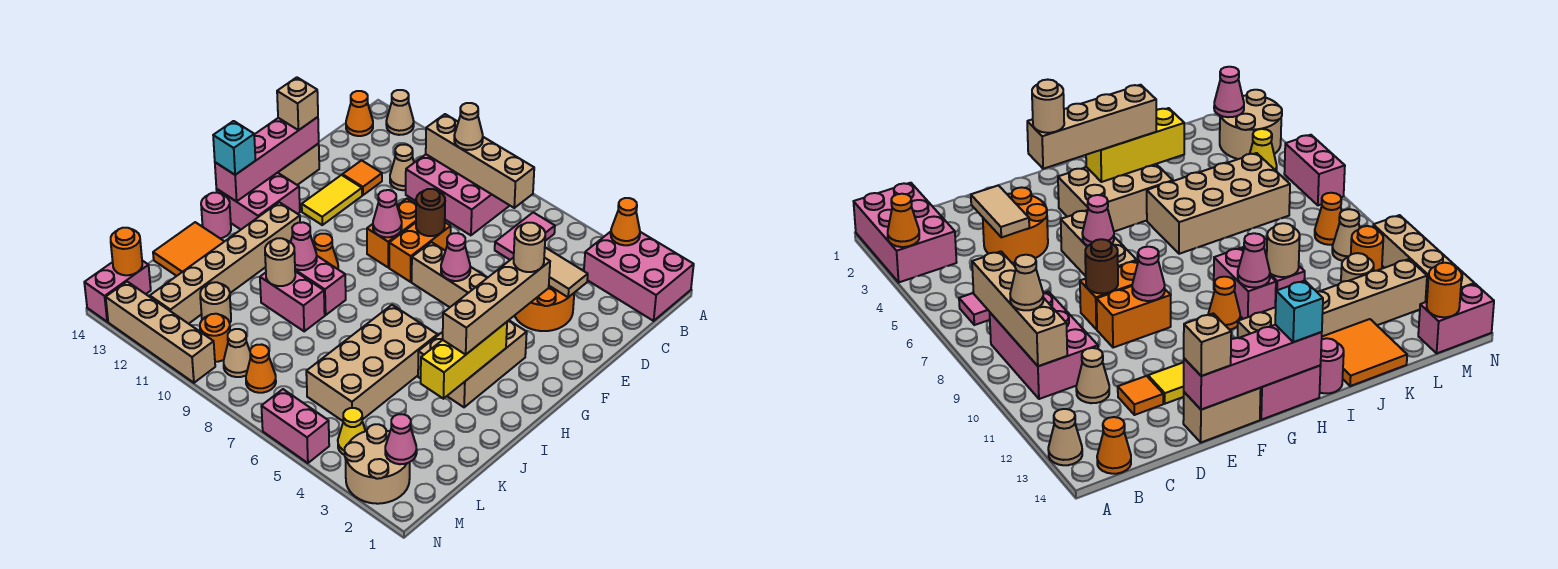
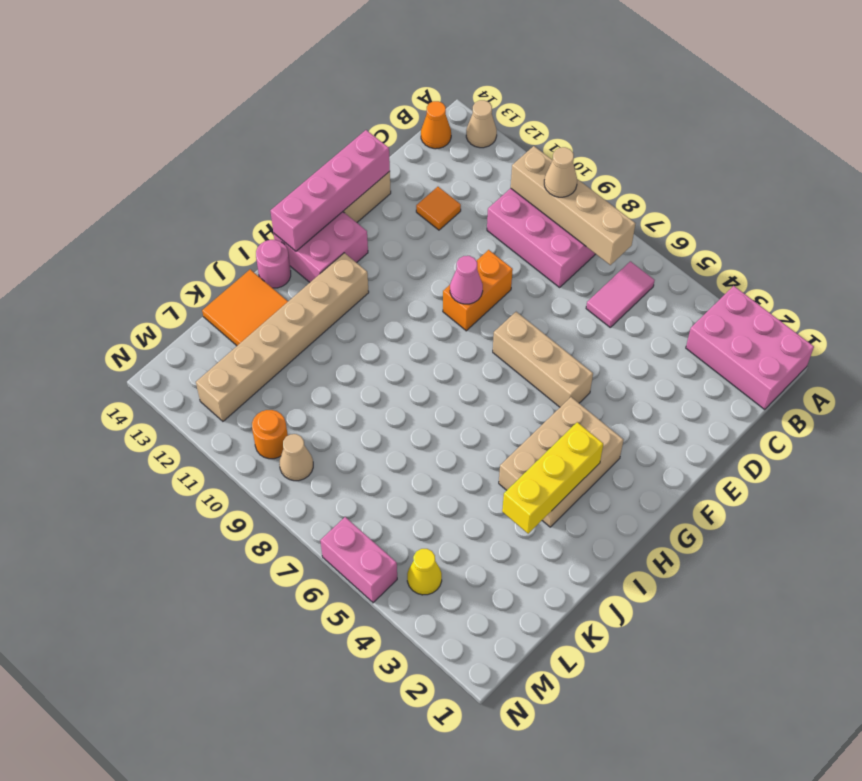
none -> tan cone C11 level 1
none -> orange round brick D3:E4 level 1
none -> orange brick E8:F8 level 1
none -> yellow tile E12:F12 level 1

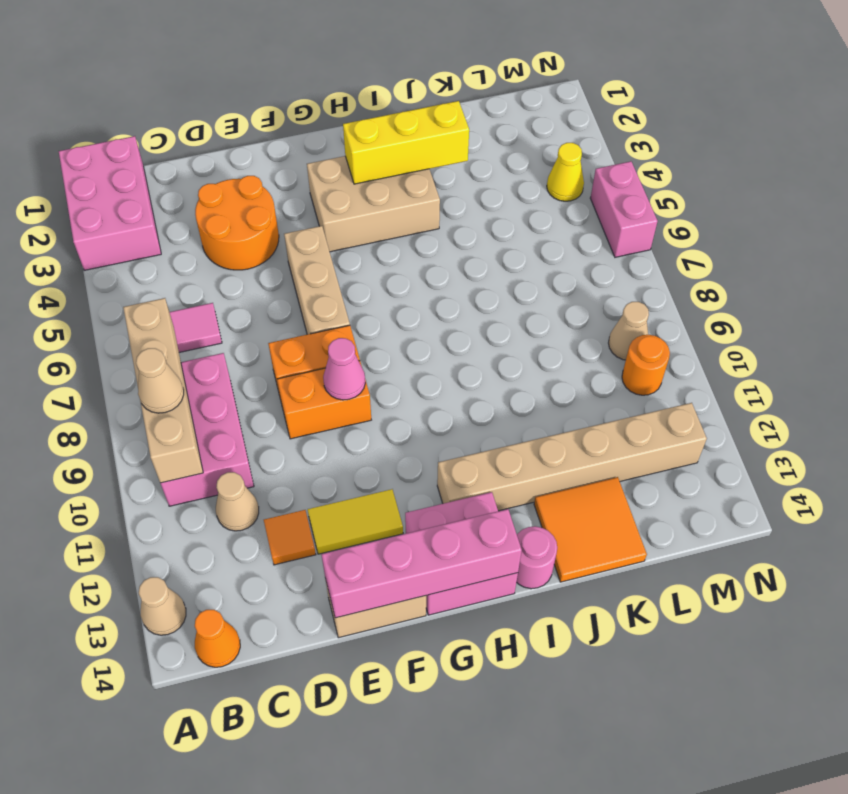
none -> orange cone H10 level 1
none -> tan brick I5:L6 level 1
none -> pink brick I9:I10 level 1
none -> pink brick J9:J10 level 1

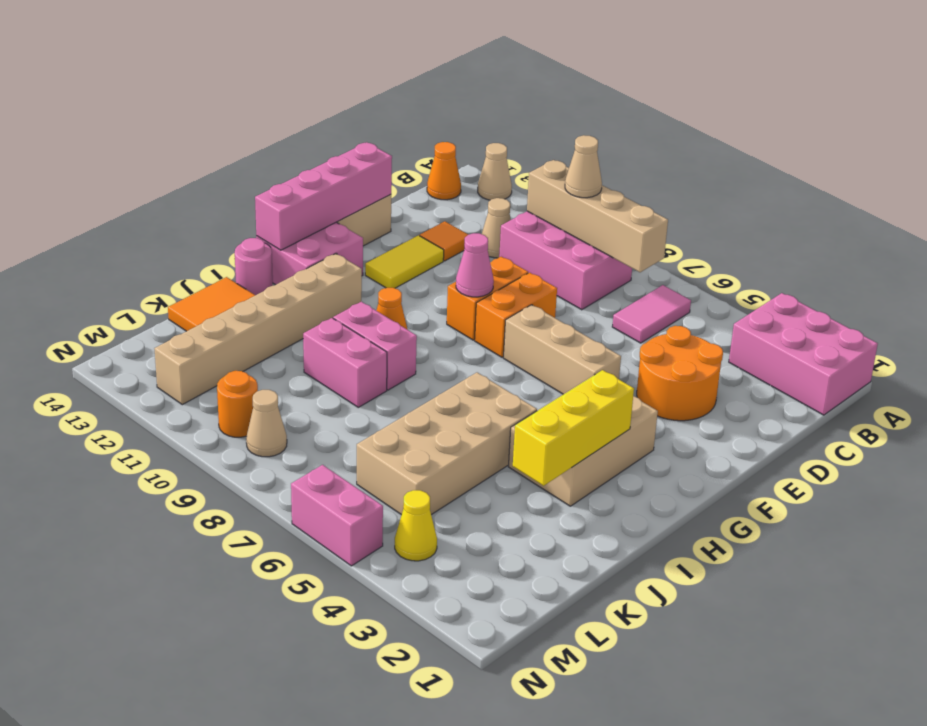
none -> tan round brick L11 level 1
none -> tan round brick M2:N3 level 1
none -> orange cone M8 level 1
none -> pink brick M14:N14 level 1

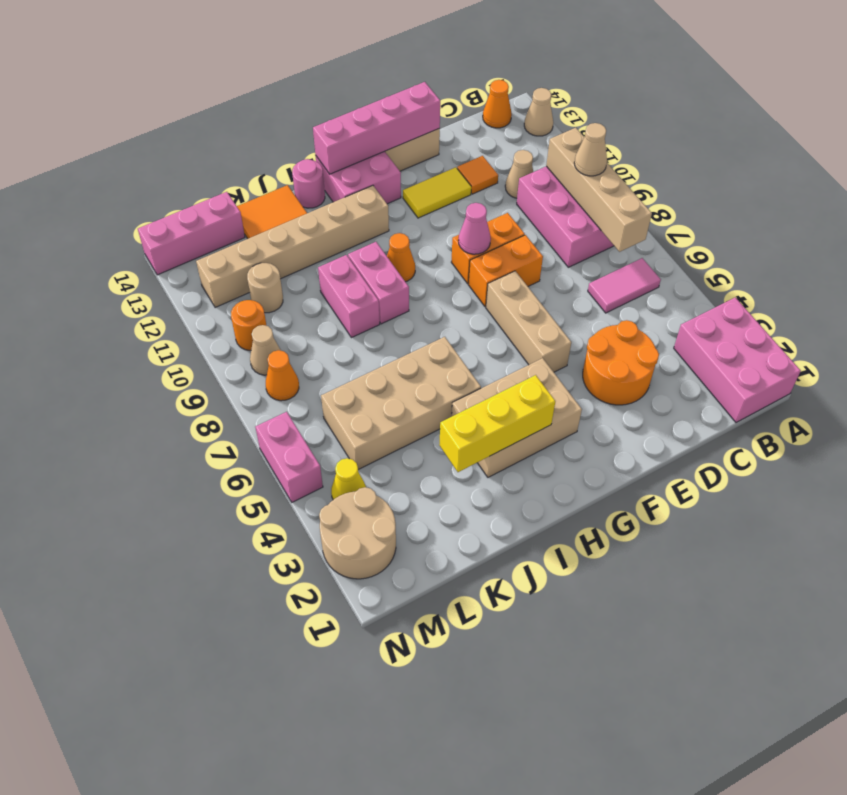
pink brick L14:N14 level 1 -> pink brick M14:N14 level 1
none -> tan brick N10:N13 level 1
none -> orange cone A3 level 2
none -> tan tile D3:D4 level 2
none -> brown round brick E8 level 2

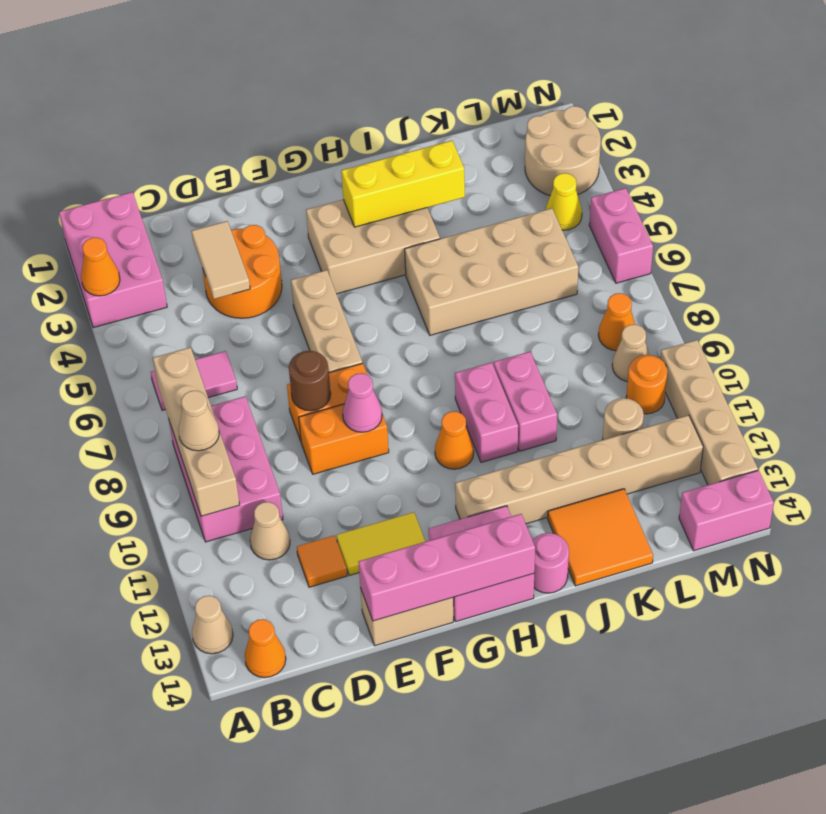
none -> pink cone F6 level 2
none -> pink cone I10 level 2
none -> tan round brick J10 level 2
none -> pink cone M2 level 2

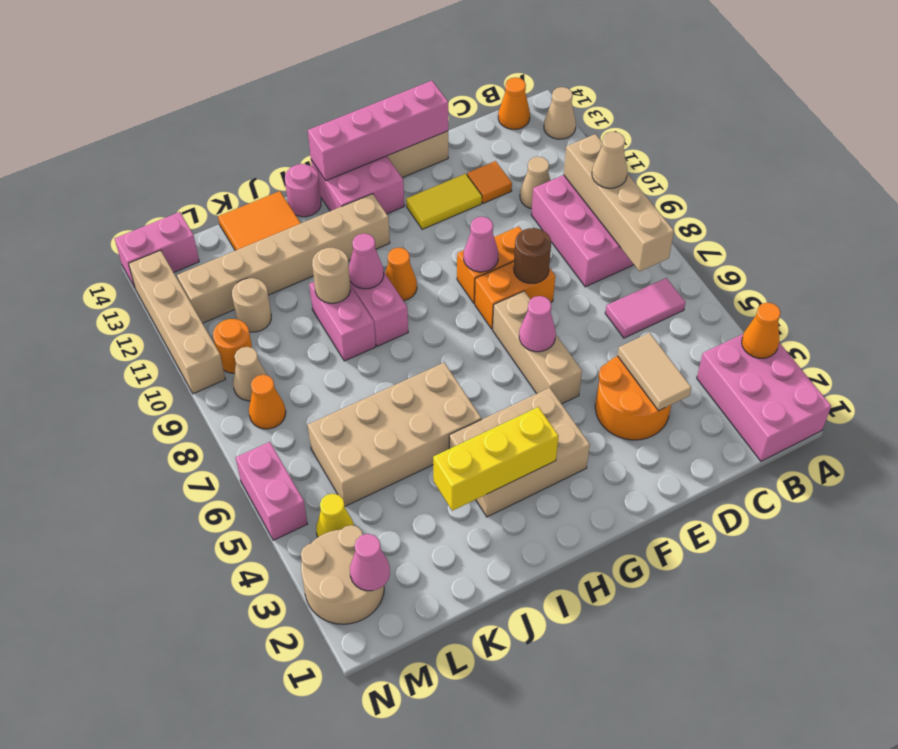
none -> orange round brick M14 level 2
none -> tan brick E14 level 3
none -> tan brick F3:I3 level 3
none -> cyan brick H14 level 3

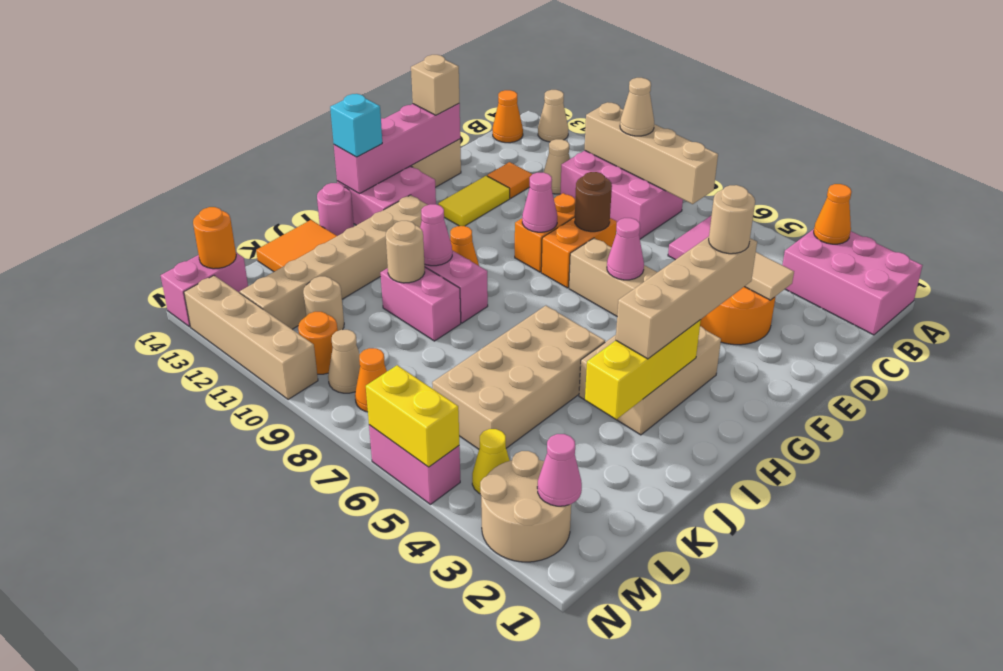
yellow brick N5:N6 level 2 -> none

